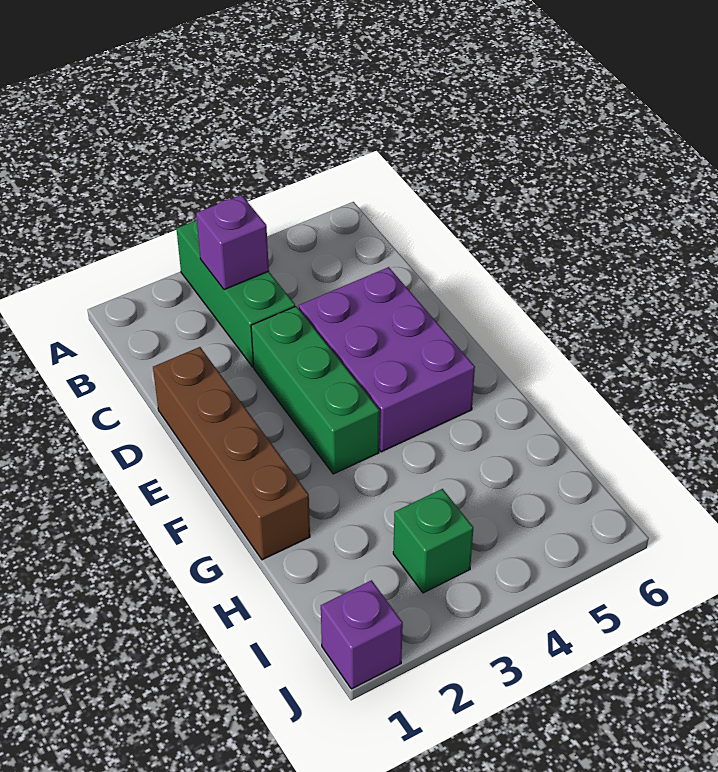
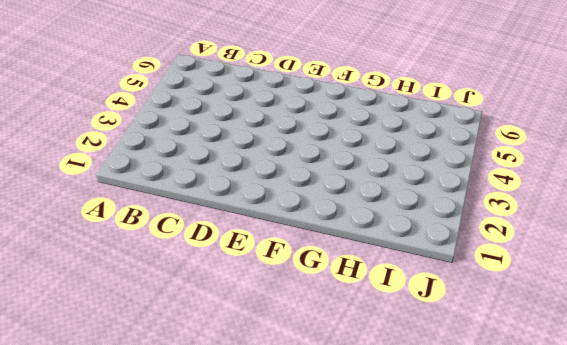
none -> green brick A3:C3 level 1
none -> brown brick D1:G1 level 1

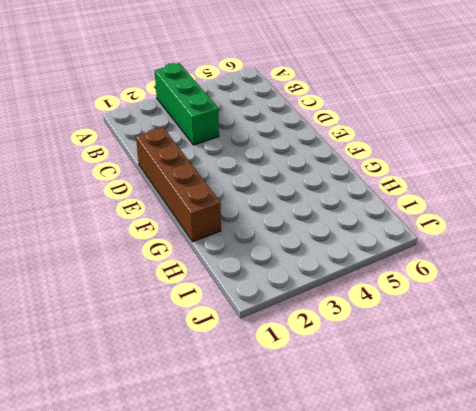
none -> green brick D3:F3 level 1
none -> purple brick D4:F5 level 1

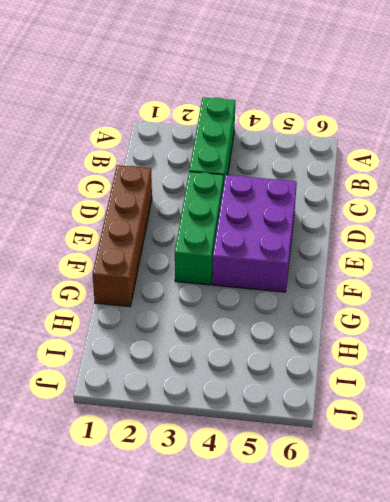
none -> green brick I3 level 1
none -> purple brick J1 level 1

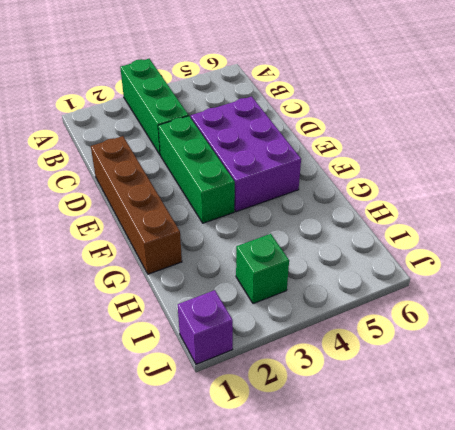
none -> purple brick B3 level 2

